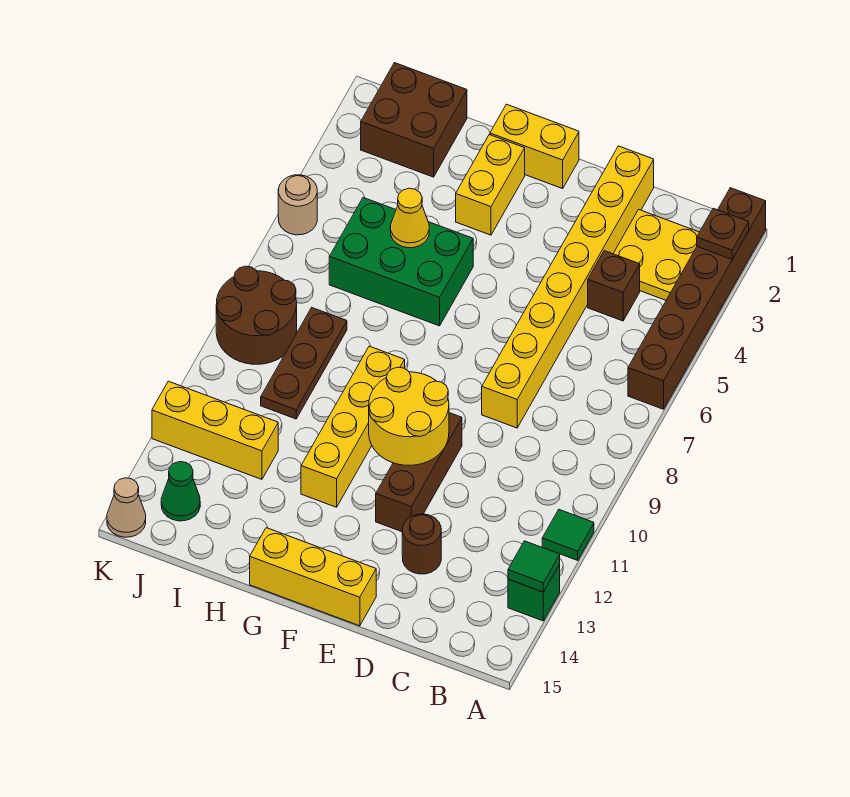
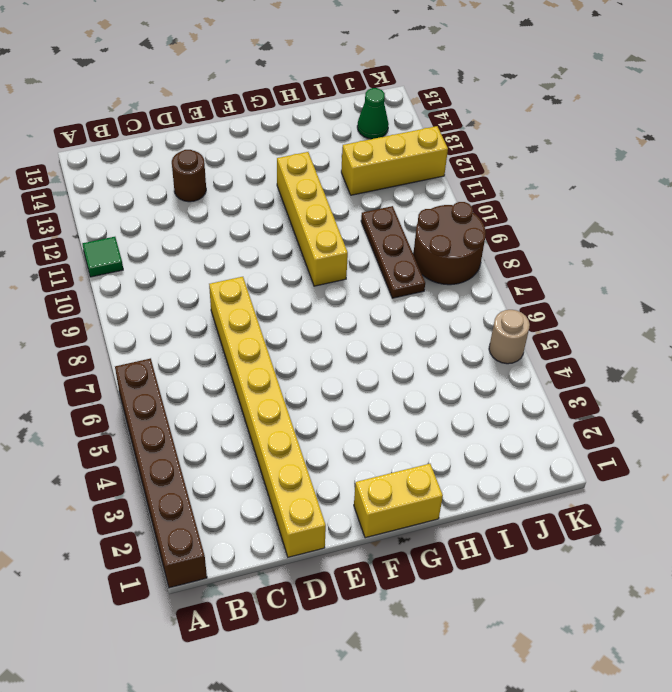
none -> green brick A13 level 1
none -> yellow plate B2:C3 level 1
none -> brown brick C4 level 1

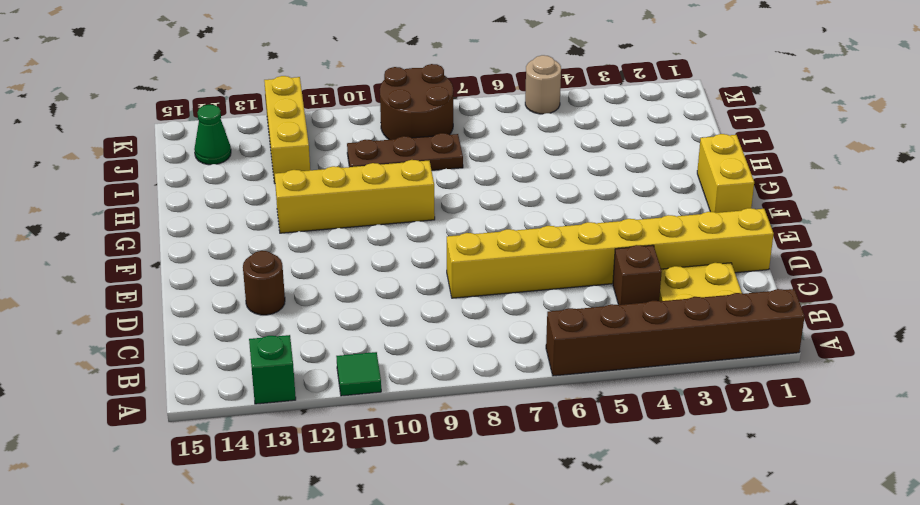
none -> brown brick E10:E12 level 1
none -> yellow brick E15:G15 level 1
none -> yellow brick G2:G3 level 1

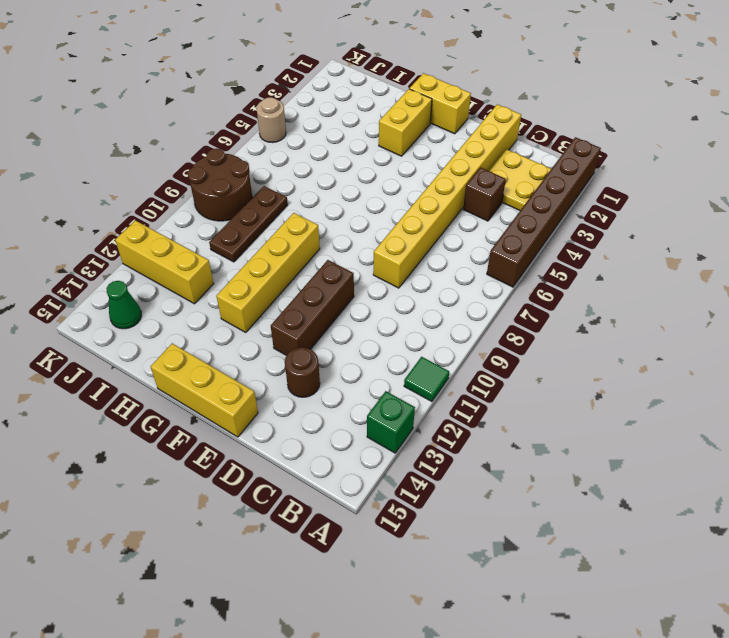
none -> green brick G5:I6 level 1
none -> brown brick I1:J2 level 1
none -> tan cone K15 level 1

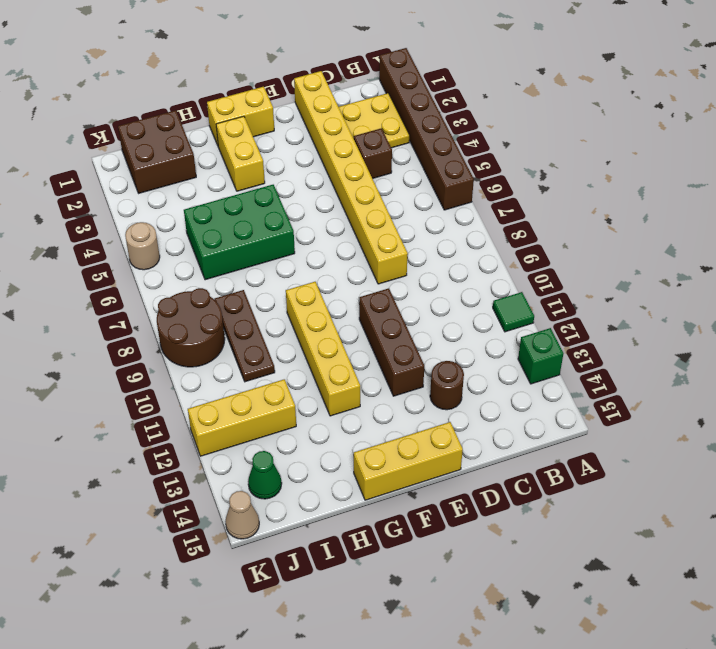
none -> brown plate A2 level 2
none -> green tile A13 level 2
none -> yellow round brick E10:F11 level 2

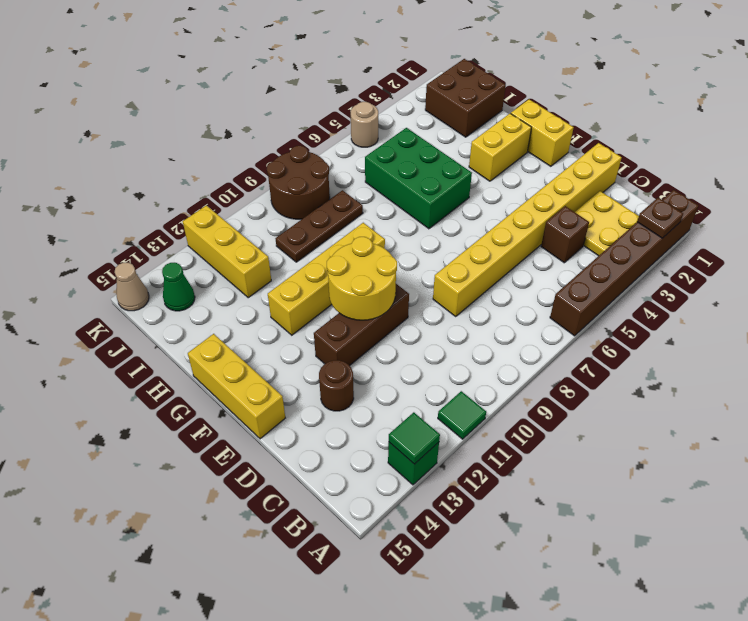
none -> yellow cone H5 level 2

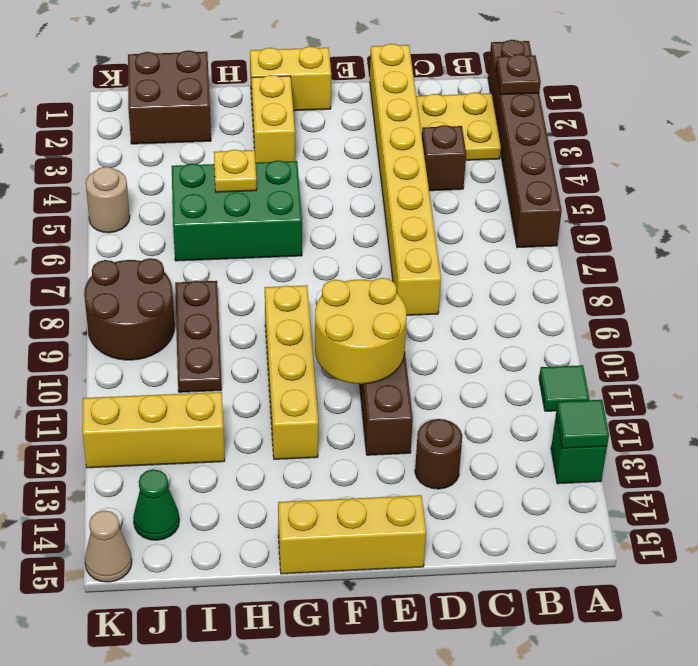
yellow plate H5 level 2 -> yellow cone H5 level 2

